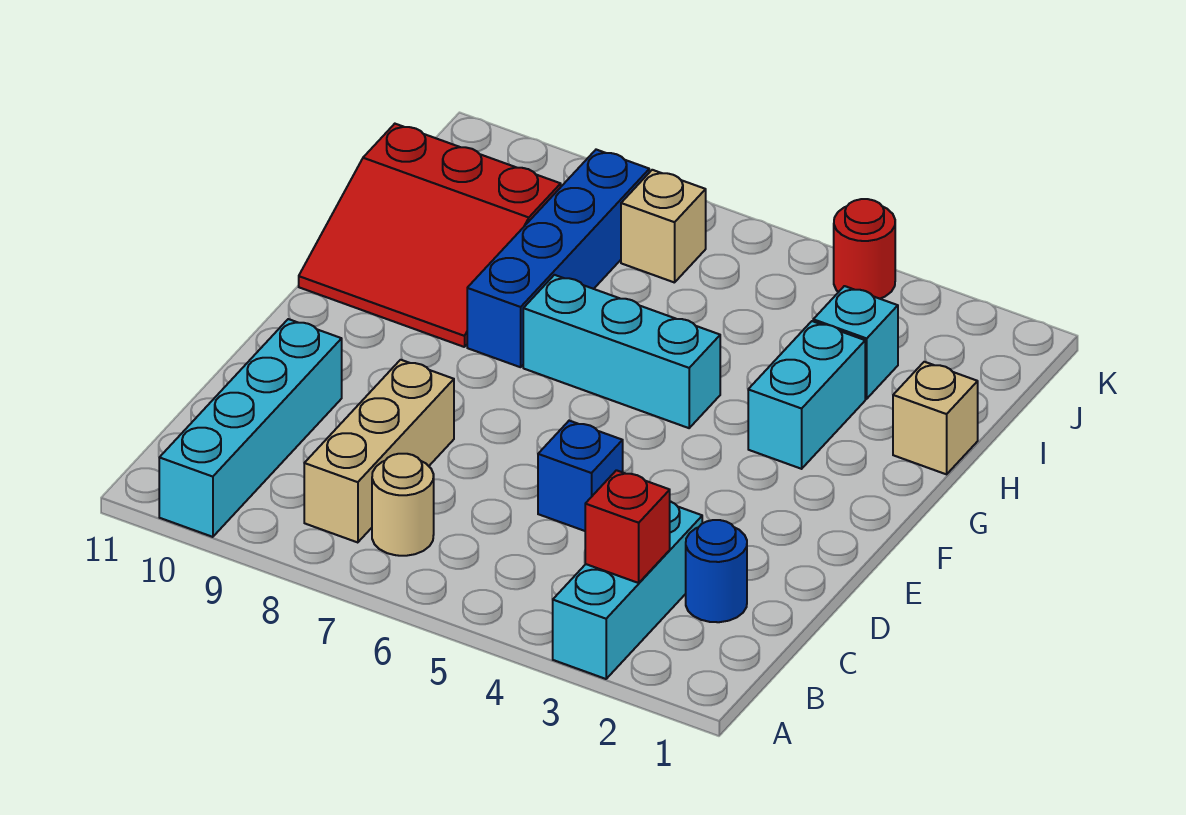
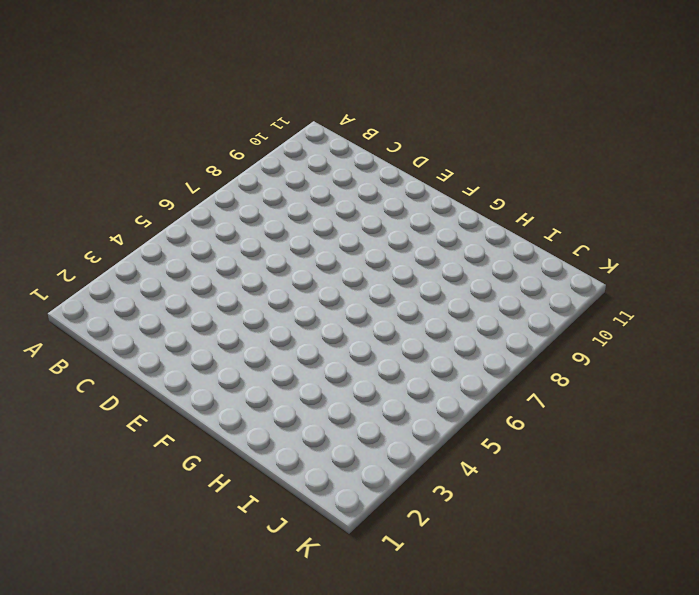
none -> cyan brick A3:C3 level 1
none -> cyan brick A10:D10 level 1
none -> tan round brick B7 level 1

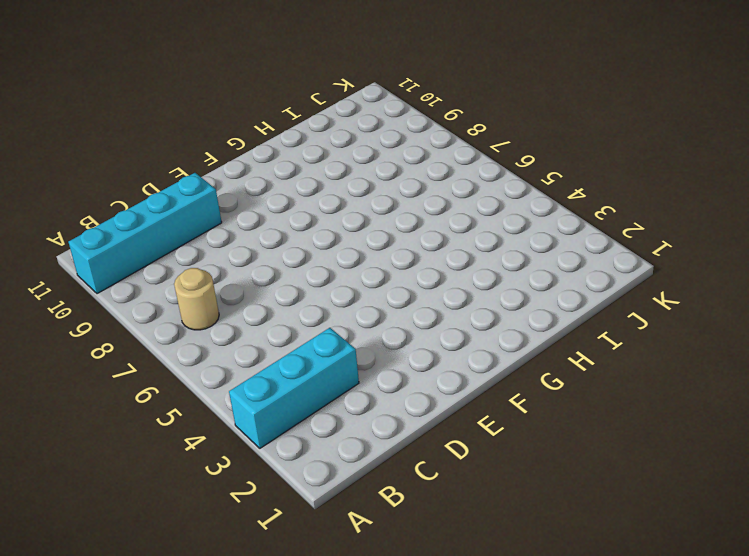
none -> tan brick B8:D8 level 1
none -> blue round brick C2 level 1
none -> blue brick D5 level 1

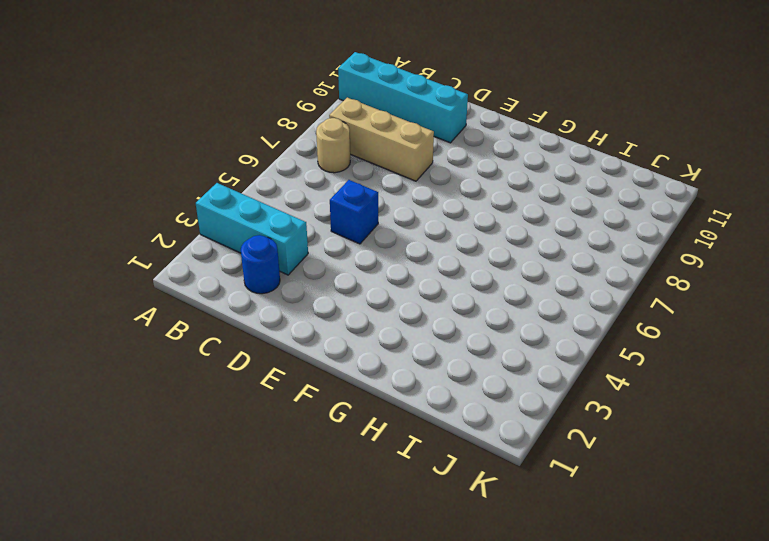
none -> cyan brick G3:H3 level 1
none -> cyan brick G5:G7 level 1
none -> blue brick G8:J8 level 1

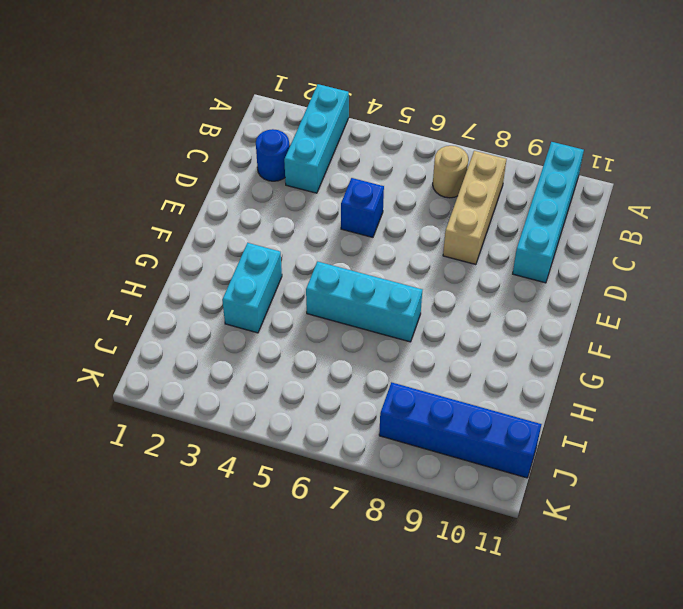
blue brick J8:J11 level 1 -> blue brick G8:J8 level 1
none -> red slope G9:I11 level 1 top I
none -> tan brick H1 level 1
none -> cyan brick I3 level 1

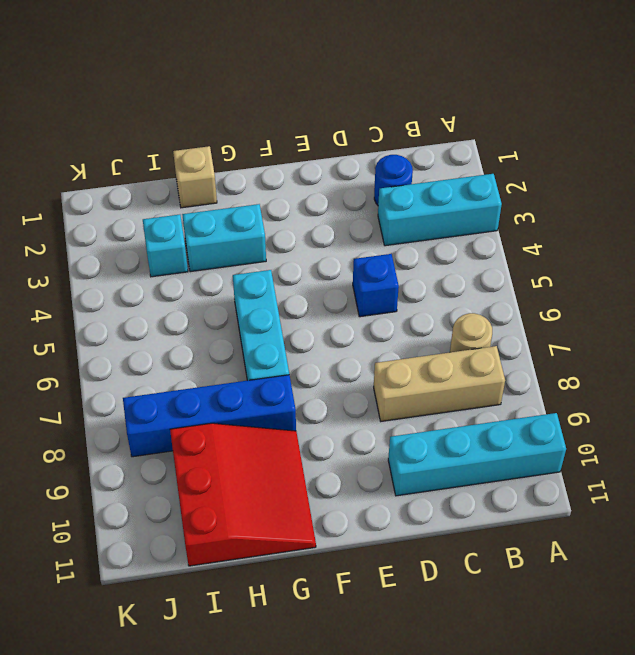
none -> tan brick J7 level 1
none -> red round brick K4 level 1
none -> red brick B3 level 2

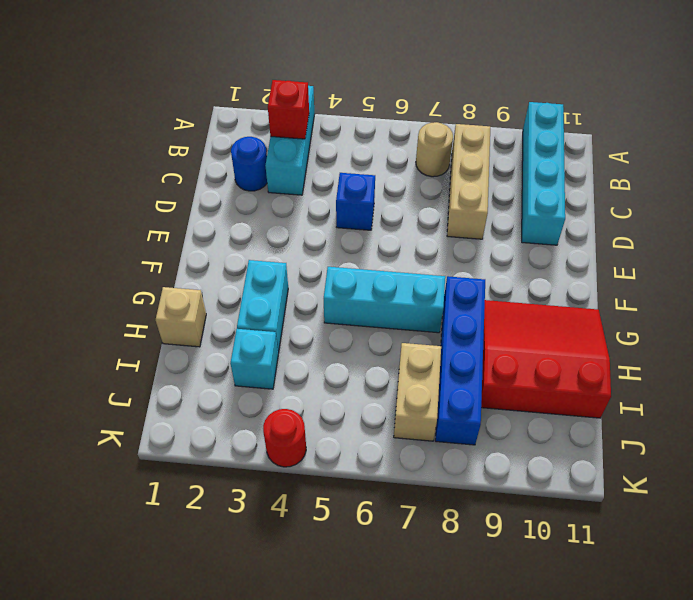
tan brick I7:J7 level 1 -> tan brick J7 level 1

